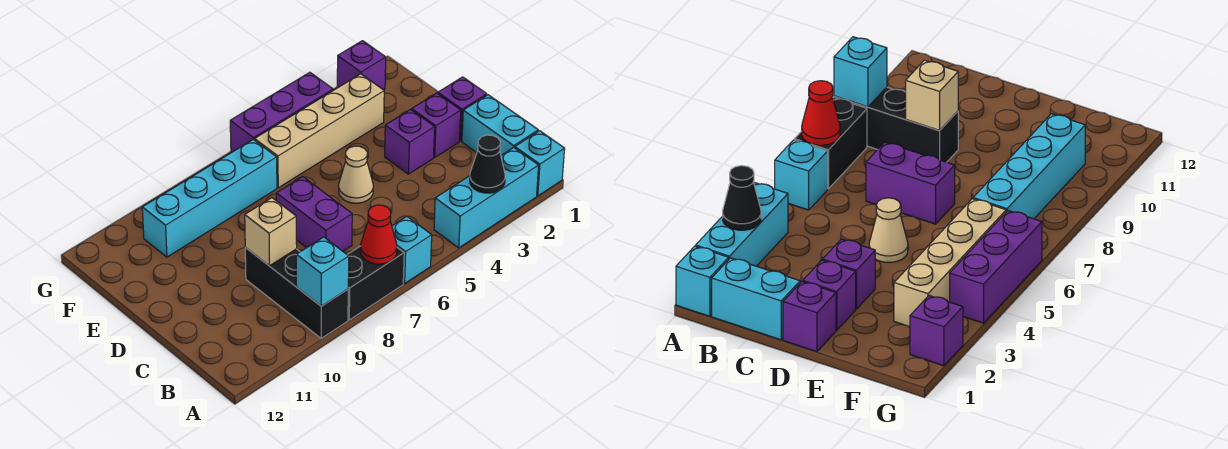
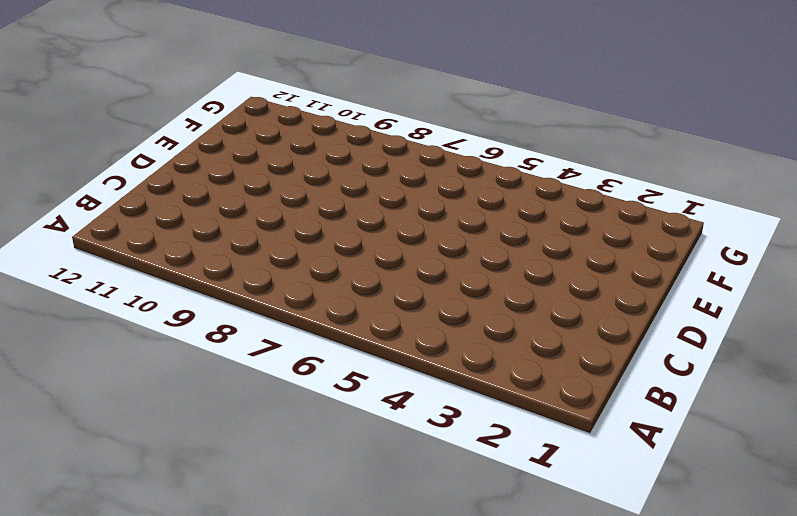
none -> cyan brick A1 level 1
none -> cyan brick A2:A4 level 1
none -> cyan brick A6 level 1

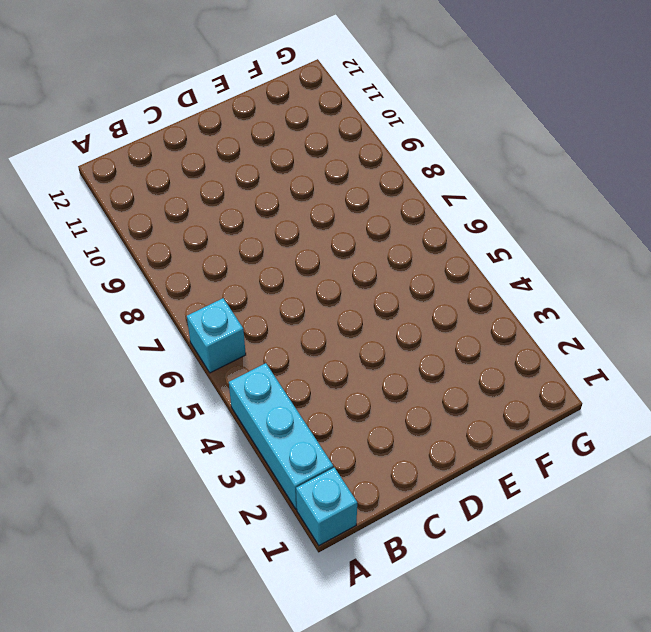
none -> black brick A7:A8 level 1
none -> black brick A9:C9 level 1
none -> cyan brick B1:C1 level 1

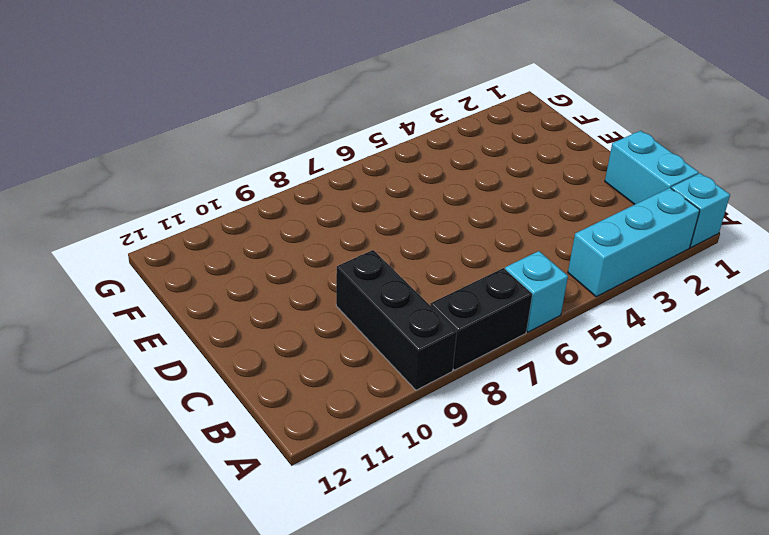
none -> purple brick C7:D7 level 1
none -> purple brick D1 level 1
none -> purple brick D2 level 1

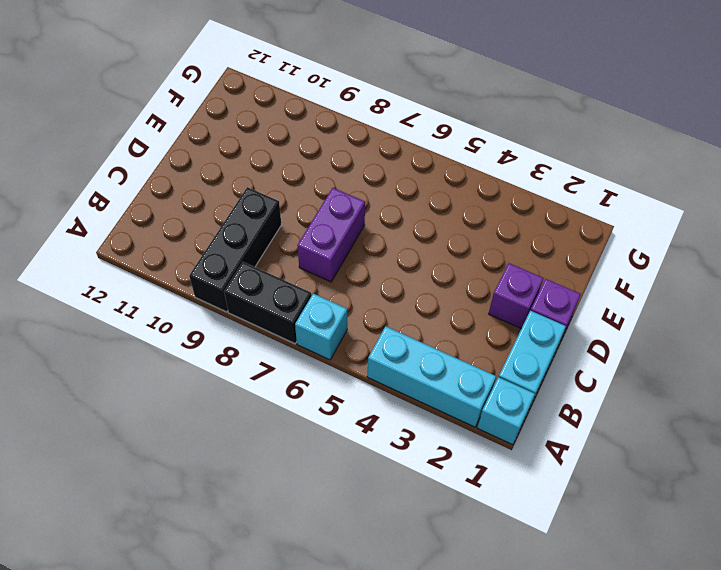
none -> purple brick D3 level 1
none -> tan cone D5 level 1
none -> tan brick F3:F6 level 1

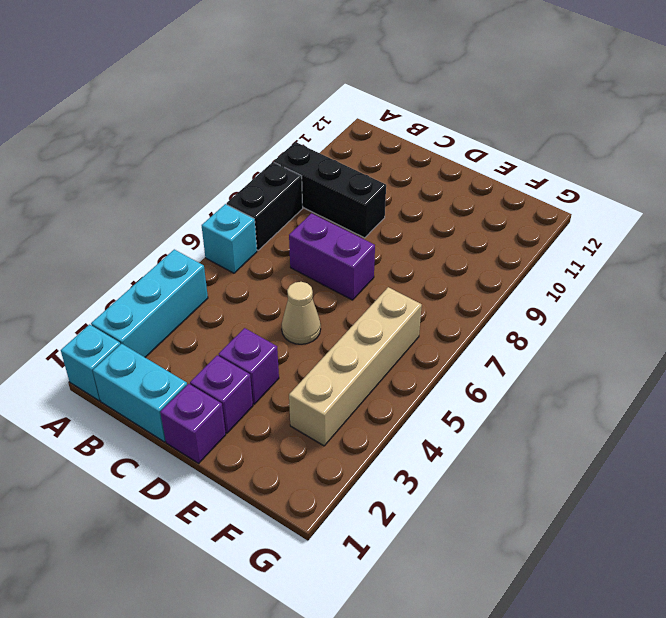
none -> cyan brick F7:F10 level 1
none -> purple brick G2 level 1
none -> purple brick G4:G6 level 1

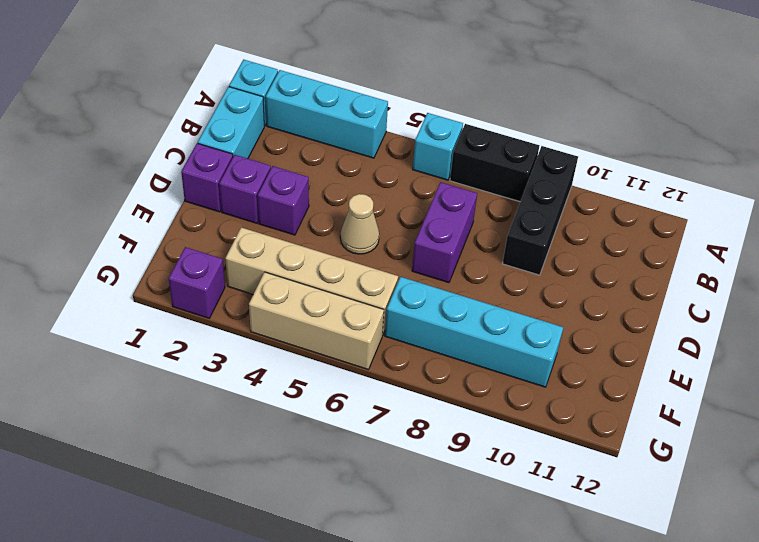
tan brick G4:G6 level 1 -> purple brick G4:G6 level 1
none -> black cone A3 level 2
none -> red cone A7 level 2
none -> cyan brick A9 level 2

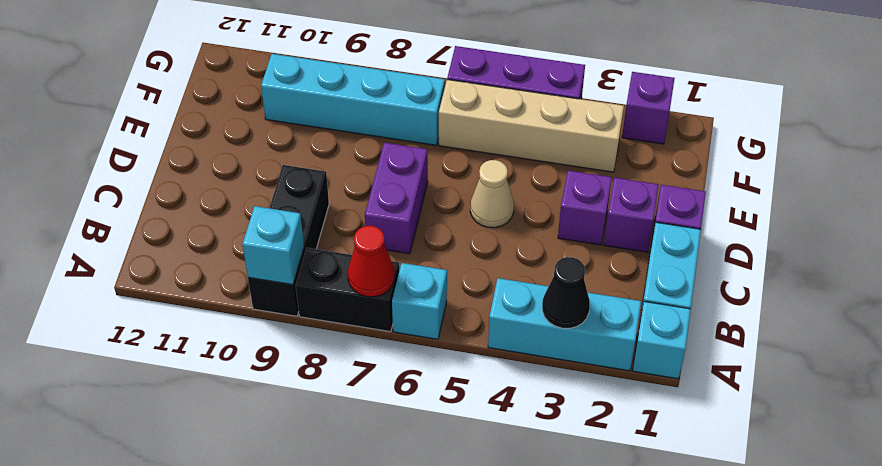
none -> tan brick C9 level 2

